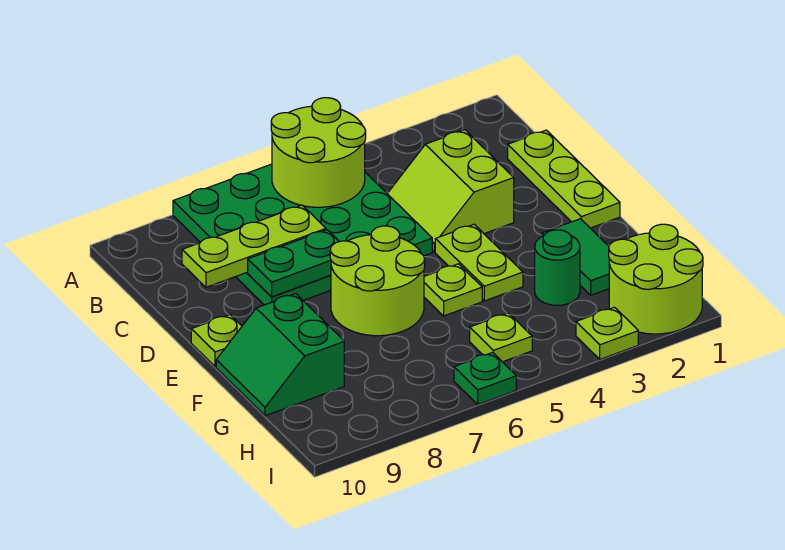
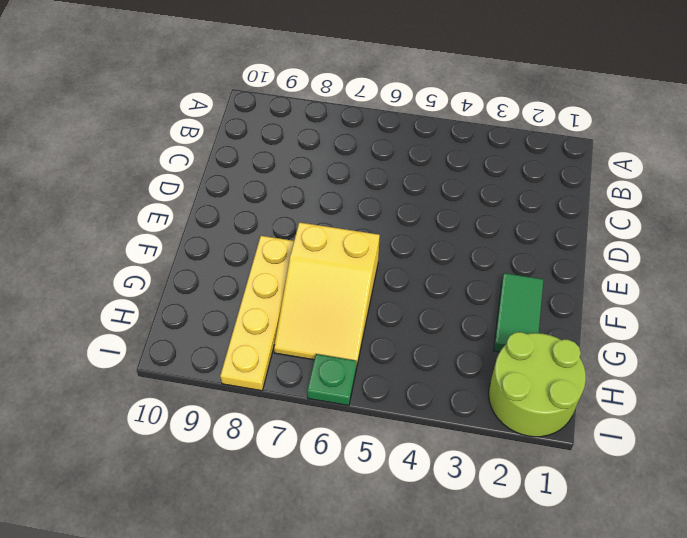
yellow slope F6:H7 level 1 top F -> lime round brick E6:F7 level 1
yellow plate F8:I8 level 1 -> none
none -> green plate A5:D8 level 1
none -> lime plate C1:E1 level 1
none -> lime slope C3:D4 level 1 top 3

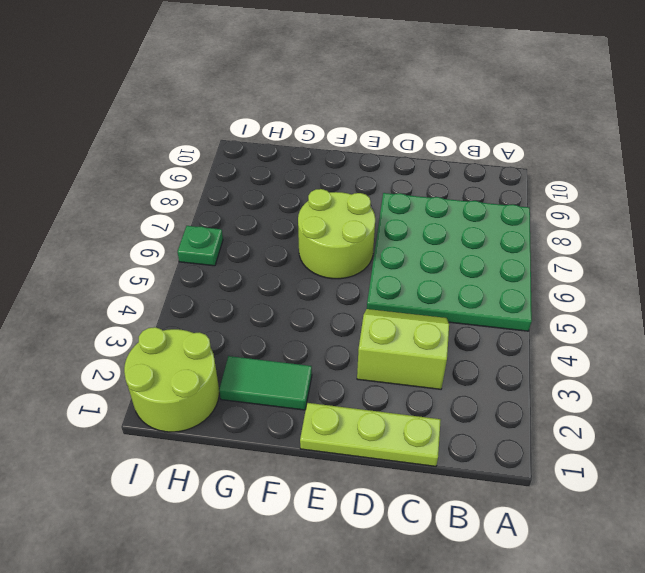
none -> lime plate E4:F4 level 1
none -> lime plate E10 level 1
none -> lime plate F5 level 1

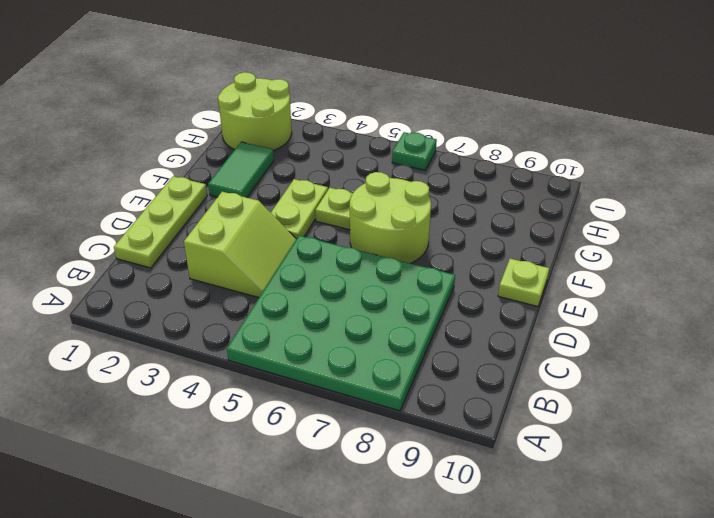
none -> green slope F9:G10 level 1 top 9
none -> green round brick G3 level 1
none -> lime plate H5 level 1

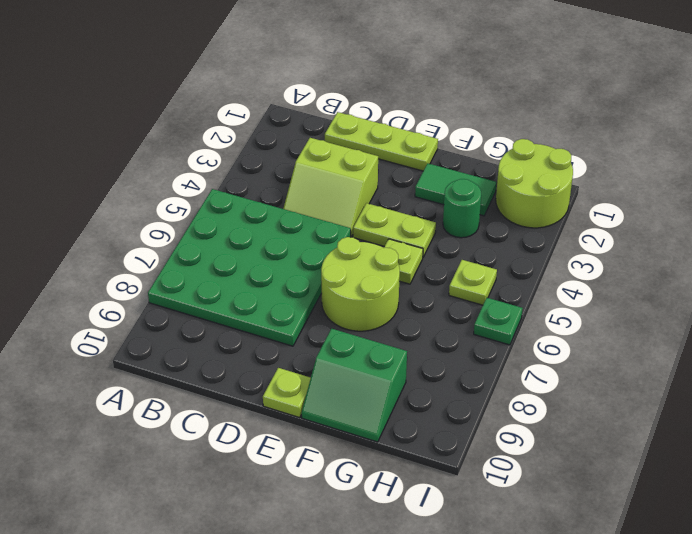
none -> lime plate I3 level 1
none -> lime round brick A5:B6 level 2
none -> lime plate C7:C9 level 2

